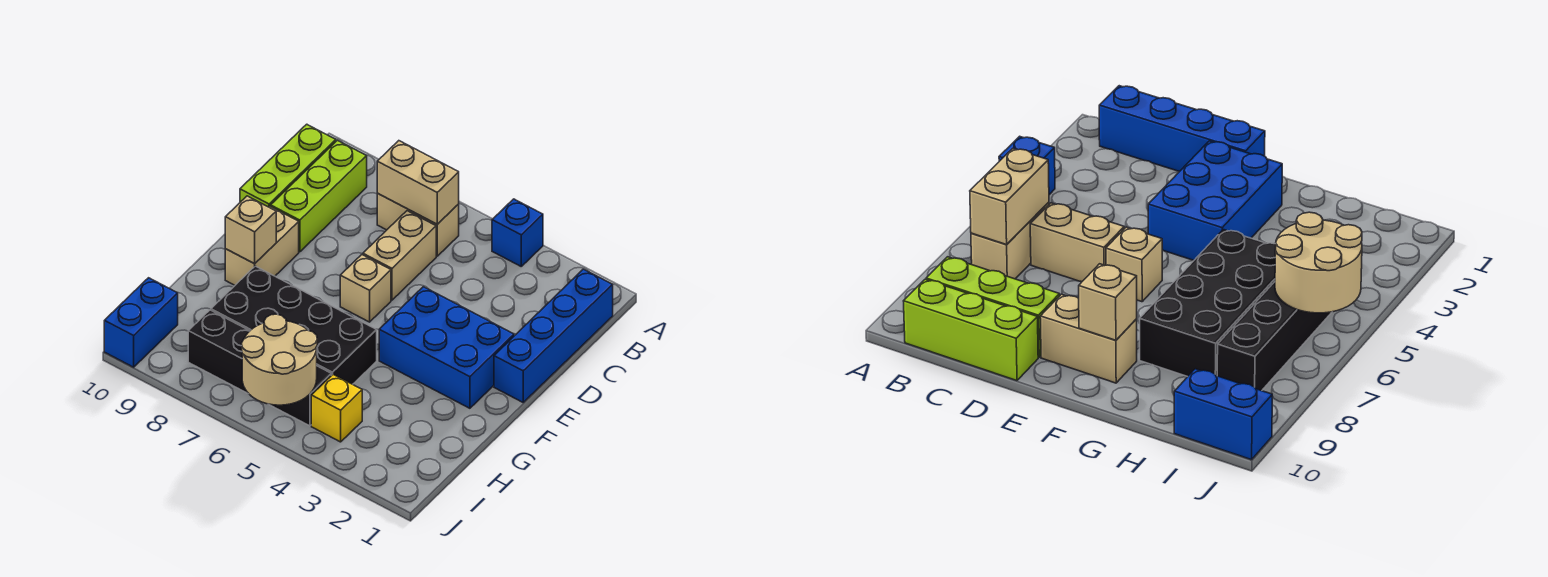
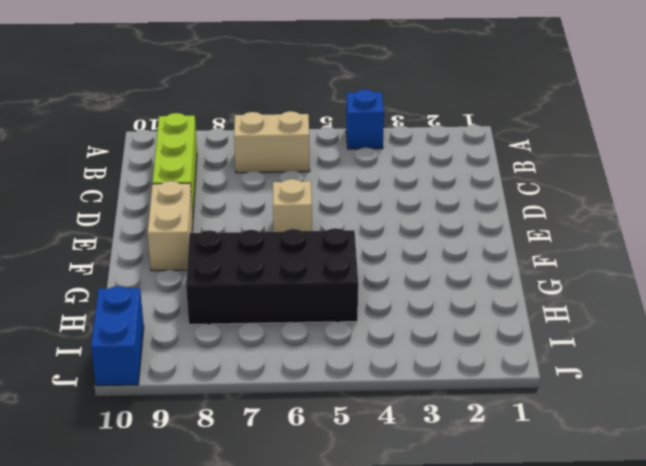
none -> blue brick B1:E1 level 1
none -> lime brick B10:D10 level 1
none -> tan brick C6:D6 level 1

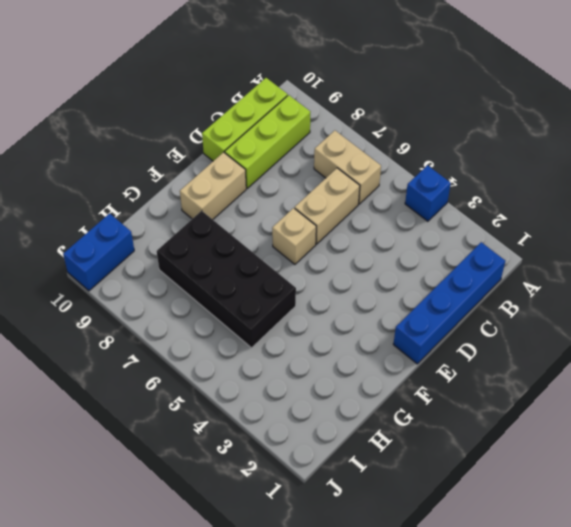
none -> blue brick E2:F4 level 1
none -> yellow brick I4 level 1
none -> black brick I5:I8 level 1

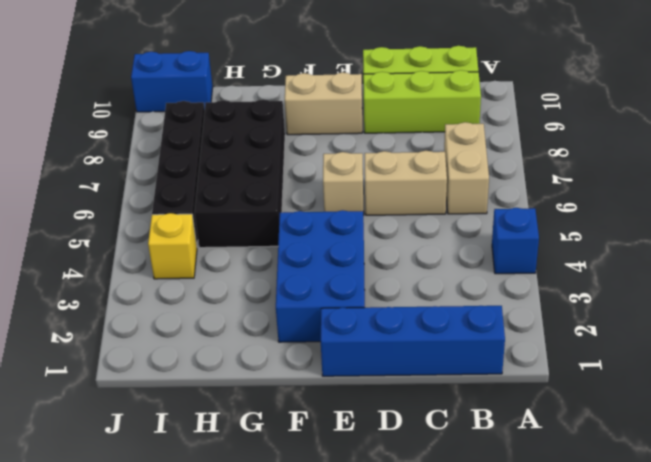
none -> tan brick B6:B7 level 2
none -> tan brick F9 level 2
none -> tan round brick I5:J6 level 2

